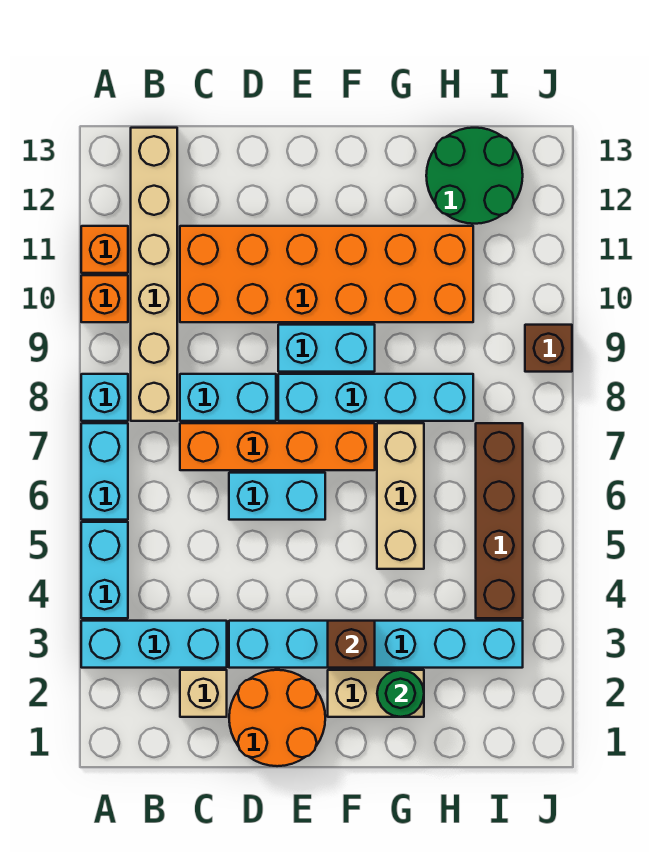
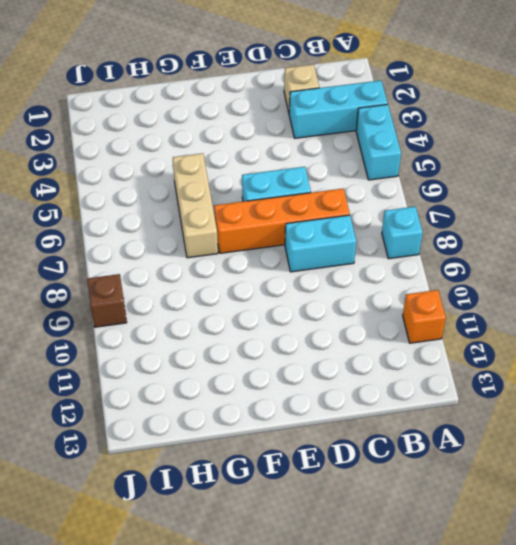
none -> cyan brick A6:A7 level 1
none -> orange brick A10 level 1
none -> tan brick B8:B13 level 1

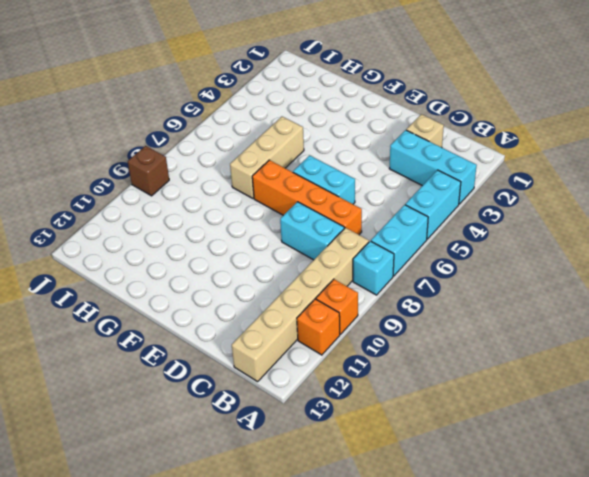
none -> orange brick C10:H11 level 1
none -> orange round brick D1:E2 level 1
none -> cyan brick D3:I3 level 1

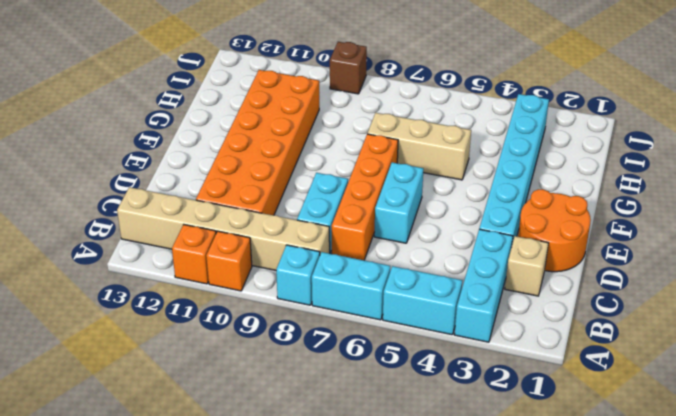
none -> cyan brick E8:H8 level 1
none -> cyan brick E9:F9 level 1
none -> tan brick F2:G2 level 1

